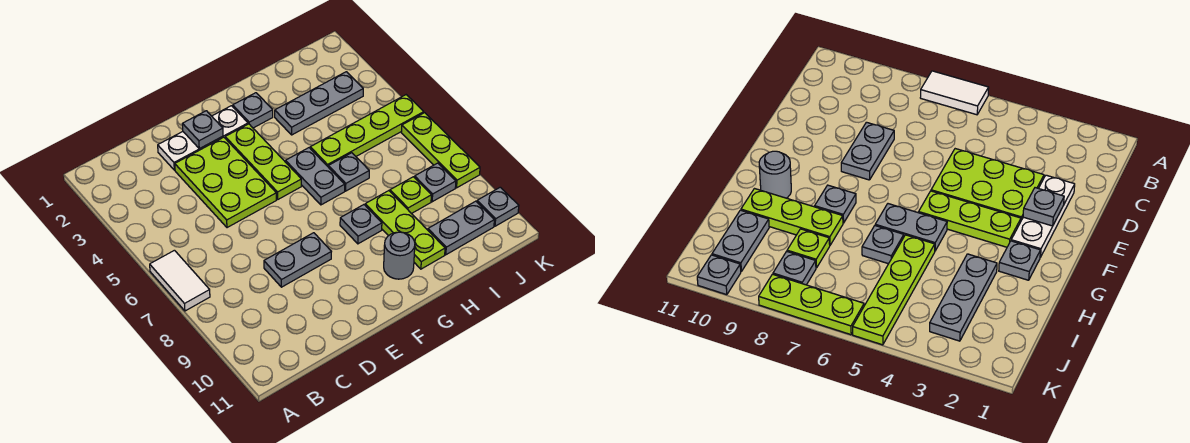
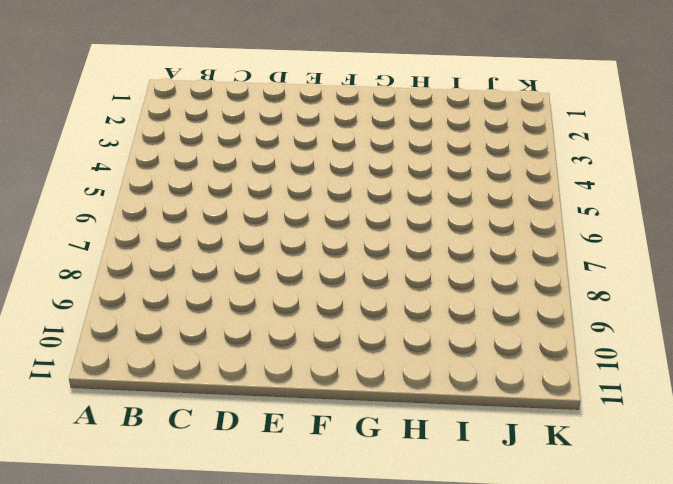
none -> white tile A6:A7 level 1
none -> white plate D2:F2 level 1
none -> lime plate D3:E5 level 1

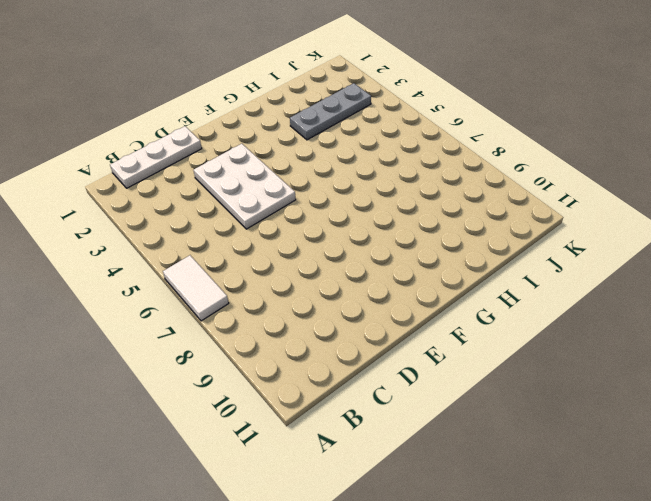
white plate B1:D1 level 1 -> white plate D2:F2 level 1
white plate D3:E5 level 1 -> lime plate D3:E5 level 1
none -> grey plate D8:E8 level 1
none -> lime plate F3:F5 level 1
none -> grey plate G2 level 1

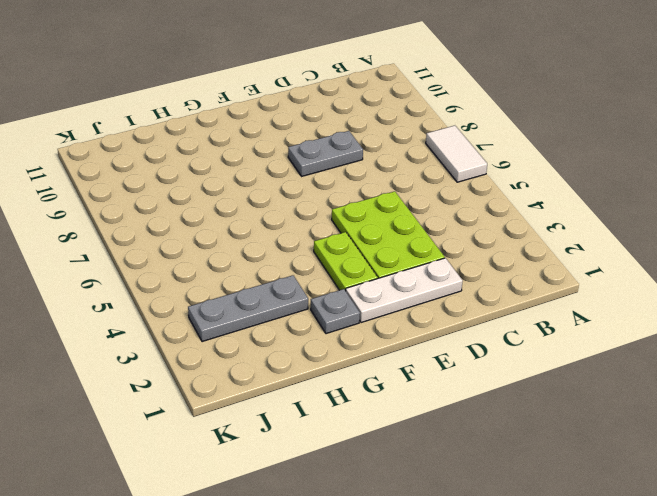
lime plate F3:F4 level 1 -> lime plate F3:F5 level 1
none -> grey plate G5:G6 level 1
none -> grey plate G8 level 1
none -> grey round brick G10 level 1

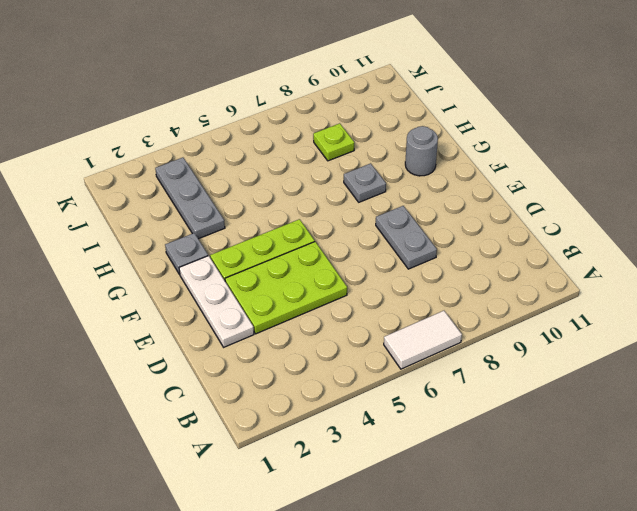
none -> grey plate G5:G6 level 1
none -> lime plate H5:K5 level 1
none -> grey plate H6 level 1

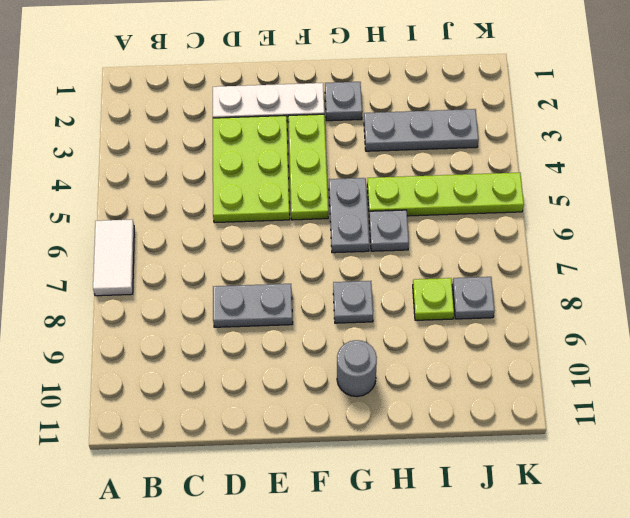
none -> lime plate H8:H10 level 1
none -> grey plate I10:J10 level 1
none -> lime plate K6:K8 level 1

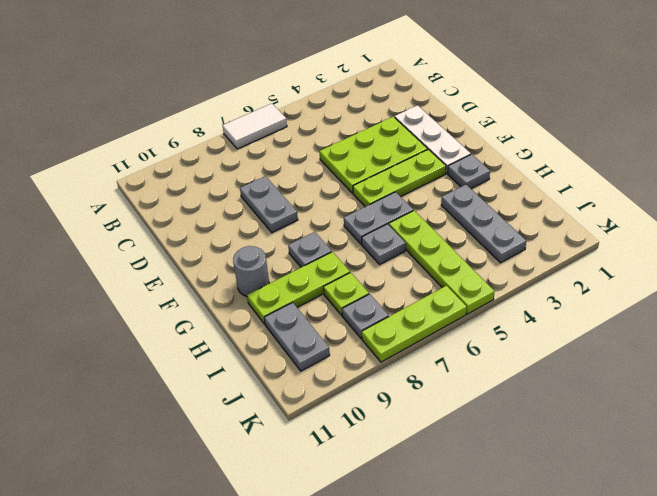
none -> grey plate K10 level 1
none -> grey plate E2 level 2

